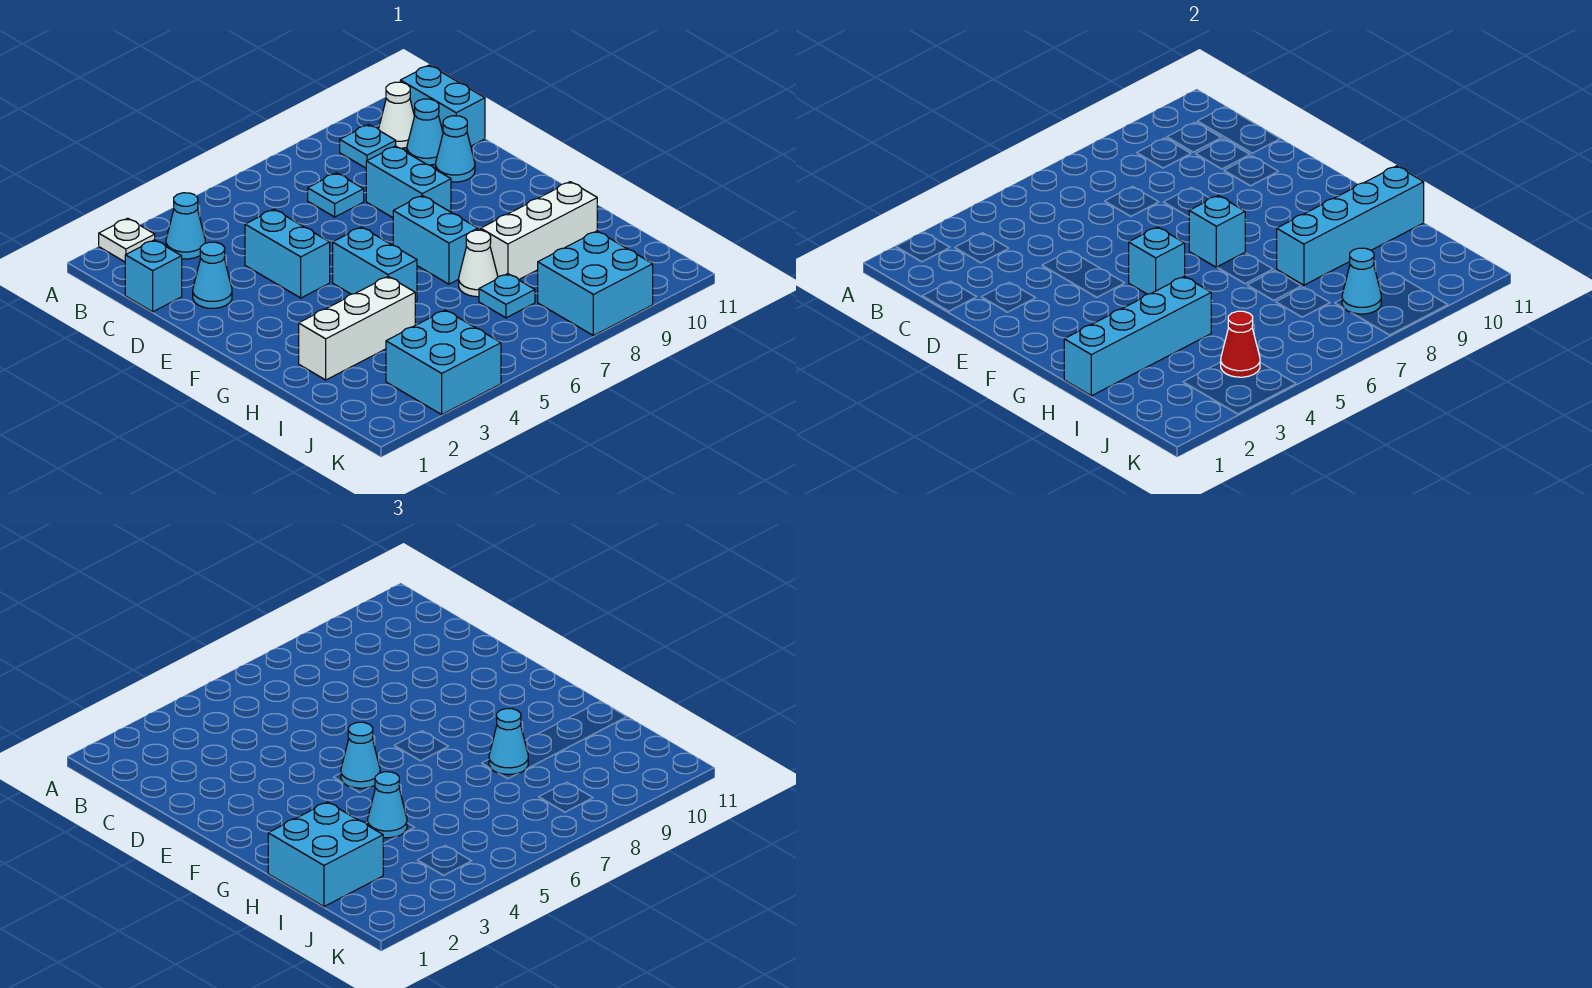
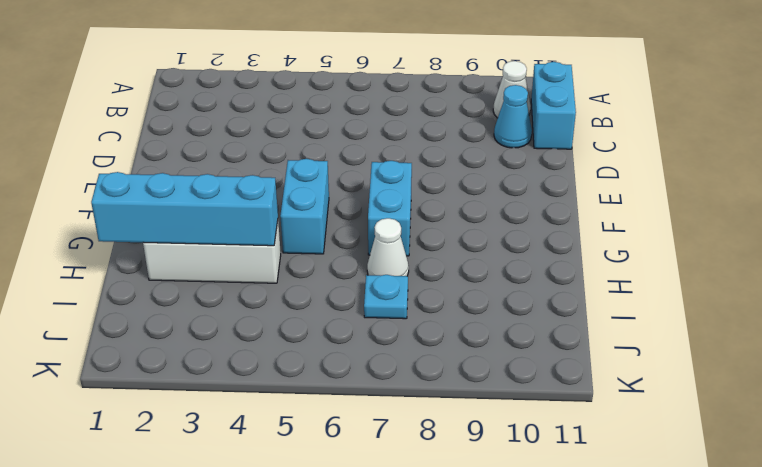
none -> white plate A2 level 1
none -> cyan cone B3 level 1
none -> cyan plate B9 level 1
none -> cyan brick C1 level 1

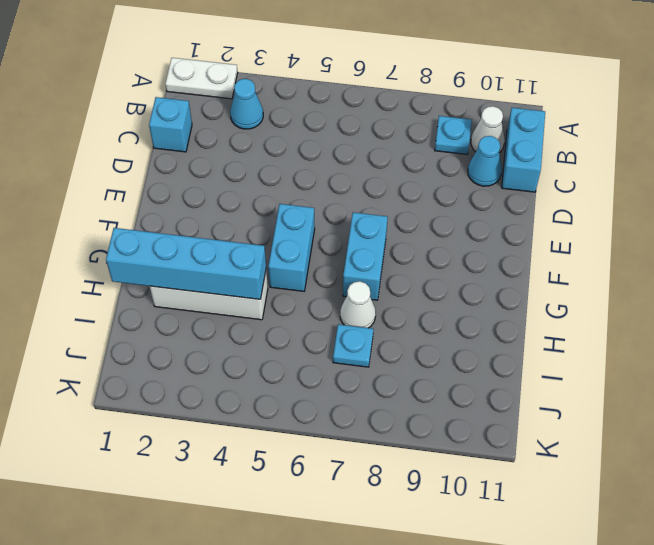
white plate A1:A2 level 1 -> white plate A2 level 1
none -> cyan plate C7 level 1
none -> cyan cone D2 level 1
none -> cyan brick D4:E4 level 1
none -> cyan brick D8:E8 level 1

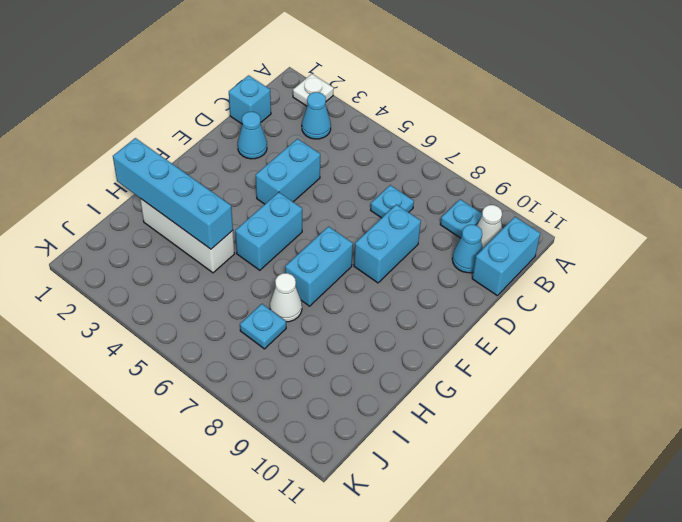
none -> cyan cone D10 level 1
none -> white brick H8:H10 level 1
none -> cyan brick J3:K4 level 1
none -> cyan brick J8:K9 level 1

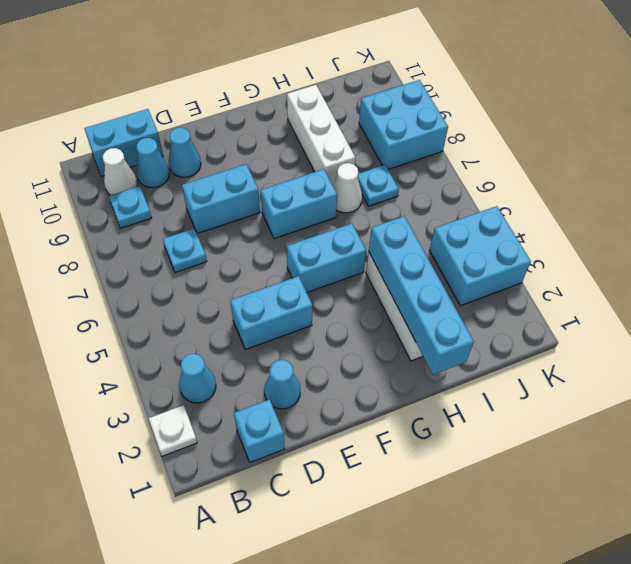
none -> cyan brick F5 level 2
none -> cyan brick F7 level 2
none -> cyan brick H8:H11 level 2
none -> red cone J4 level 2

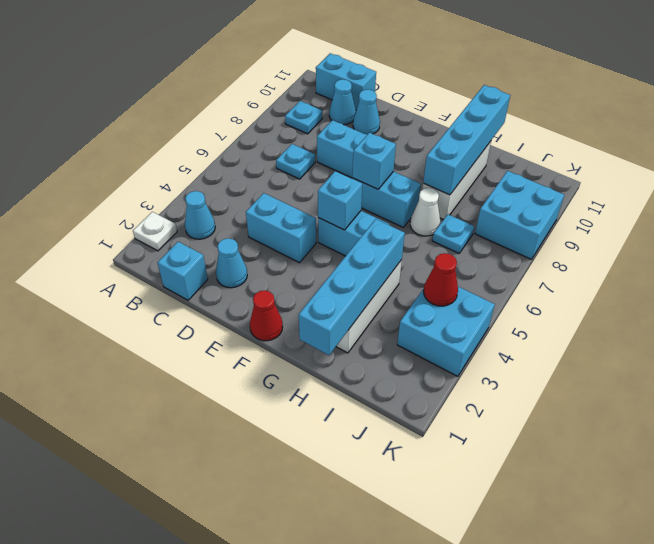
red cone F1 level 1 -> none
none -> white cone B10 level 1
none -> cyan cone J8 level 2
none -> cyan cone F5 level 3
none -> cyan brick H1:I2 level 3

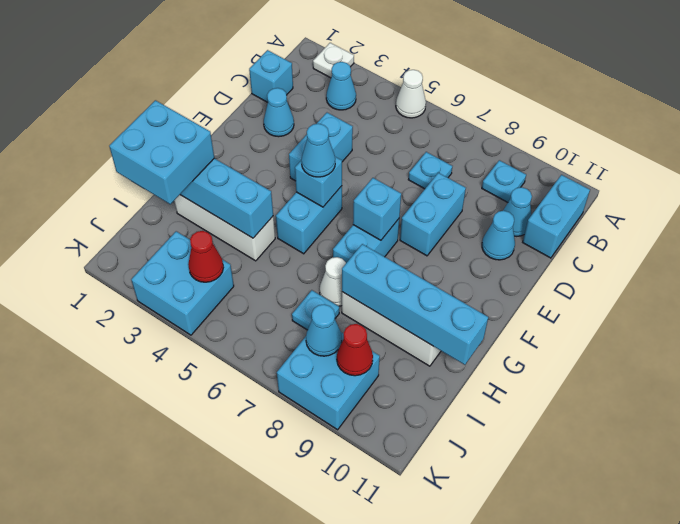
white cone A5 level 1 -> white cone B10 level 1
red cone J9 level 2 -> none
none -> cyan cone H4 level 3
none -> cyan cone H8 level 3

